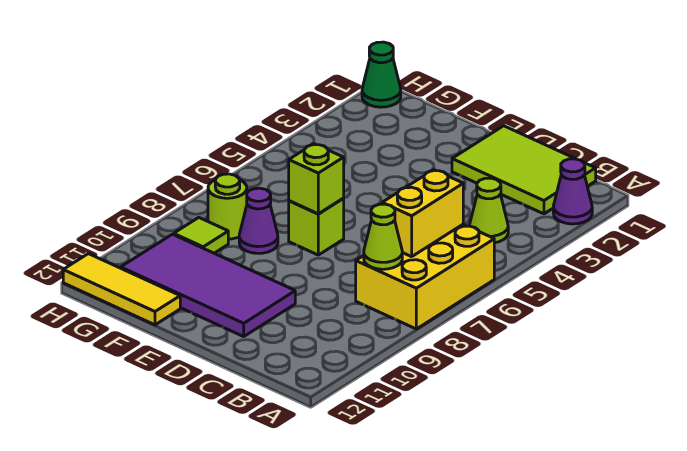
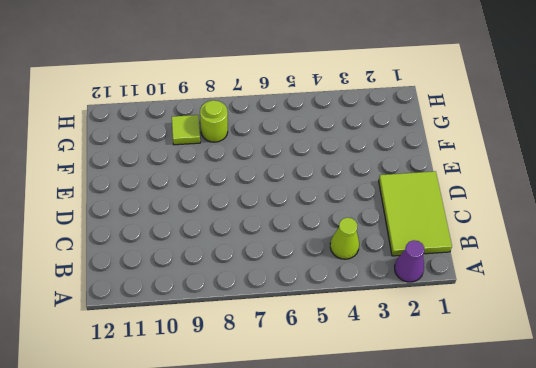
none -> yellow brick A6:B8 level 1
none -> purple tile D10:G11 level 1
none -> lime brick E7 level 1

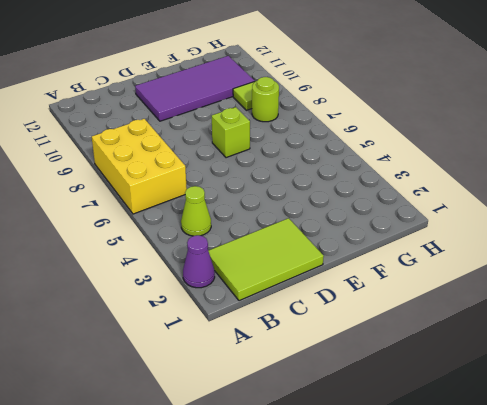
none -> purple cone F8 level 1
none -> yellow tile F12:H12 level 1
none -> green cone H1 level 1

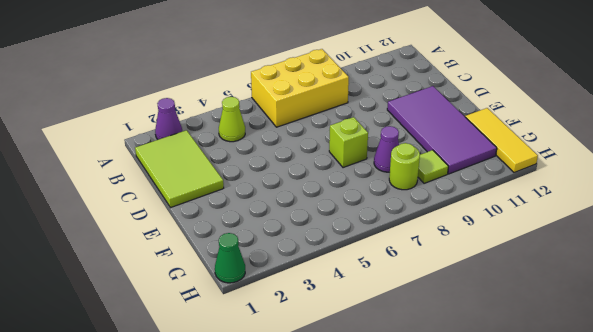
none -> yellow brick B6:B7 level 2
none -> lime cone B8 level 2
none -> lime brick E7 level 2

